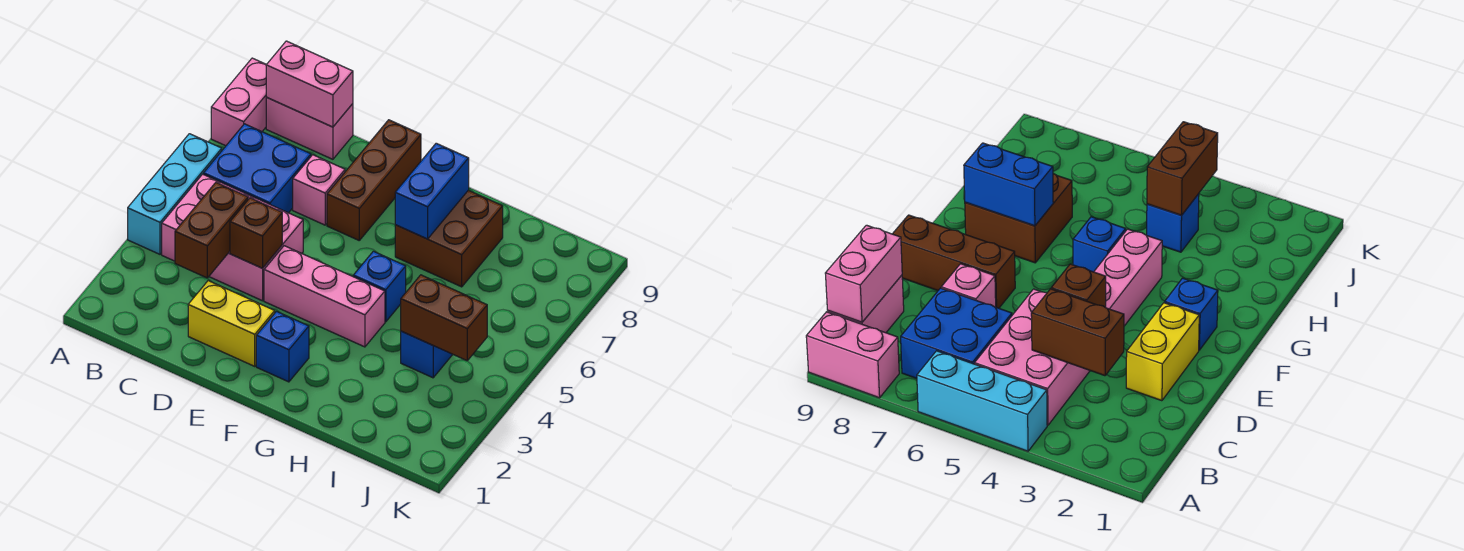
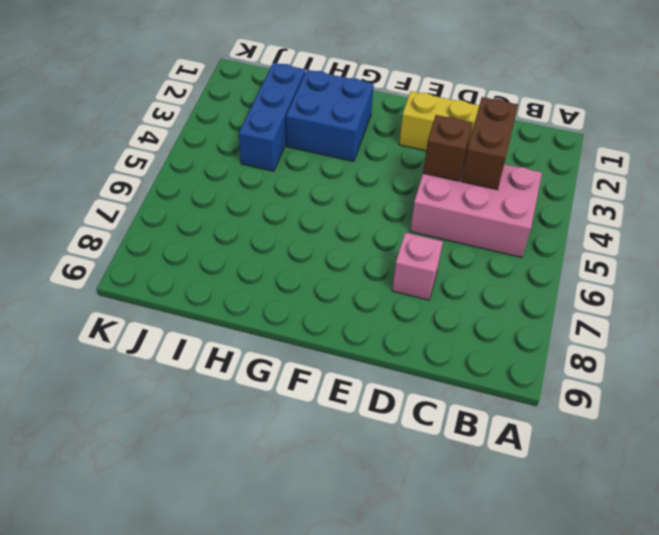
blue brick G2:H3 level 1 -> blue brick B6:C7 level 1
blue brick I2:I4 level 1 -> blue brick I4 level 1
none -> cyan brick A4:A6 level 1
none -> pink brick A8:A9 level 1
none -> pink brick B9:C9 level 1

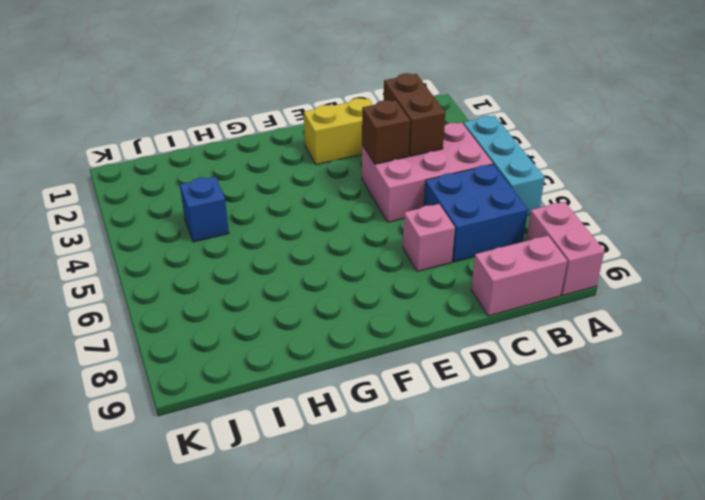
none -> pink brick E4:G4 level 1
none -> brown brick E7:E9 level 1
none -> blue brick F2 level 1

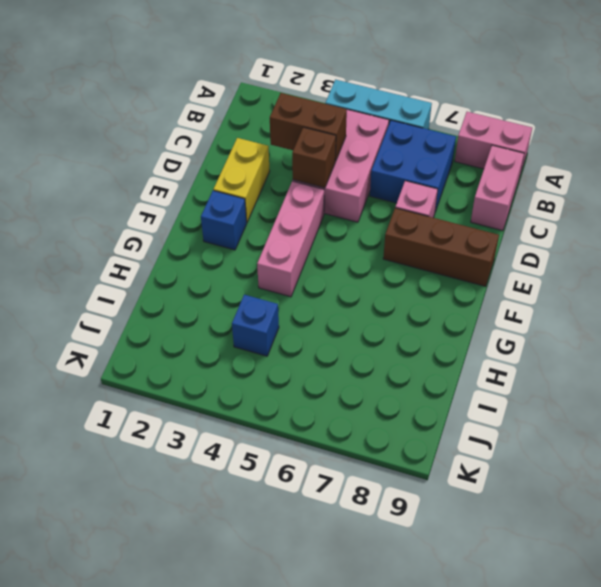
none -> blue brick G5 level 1
none -> brown brick G7:H8 level 1
none -> pink brick B9:C9 level 2

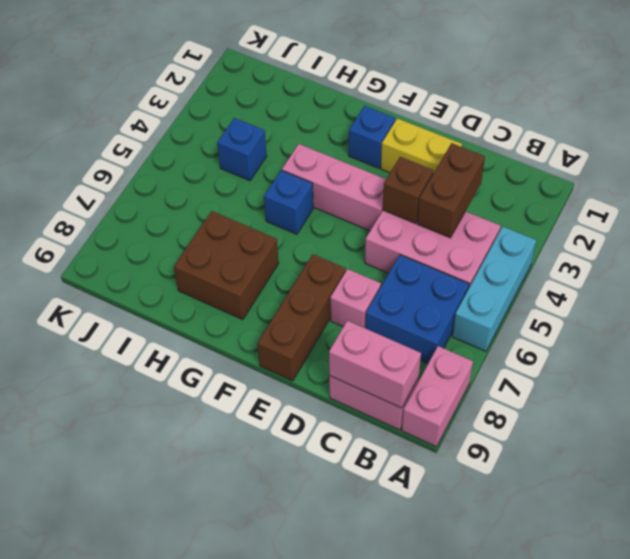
none -> blue brick G7:G8 level 2
none -> brown brick I4:J4 level 2

